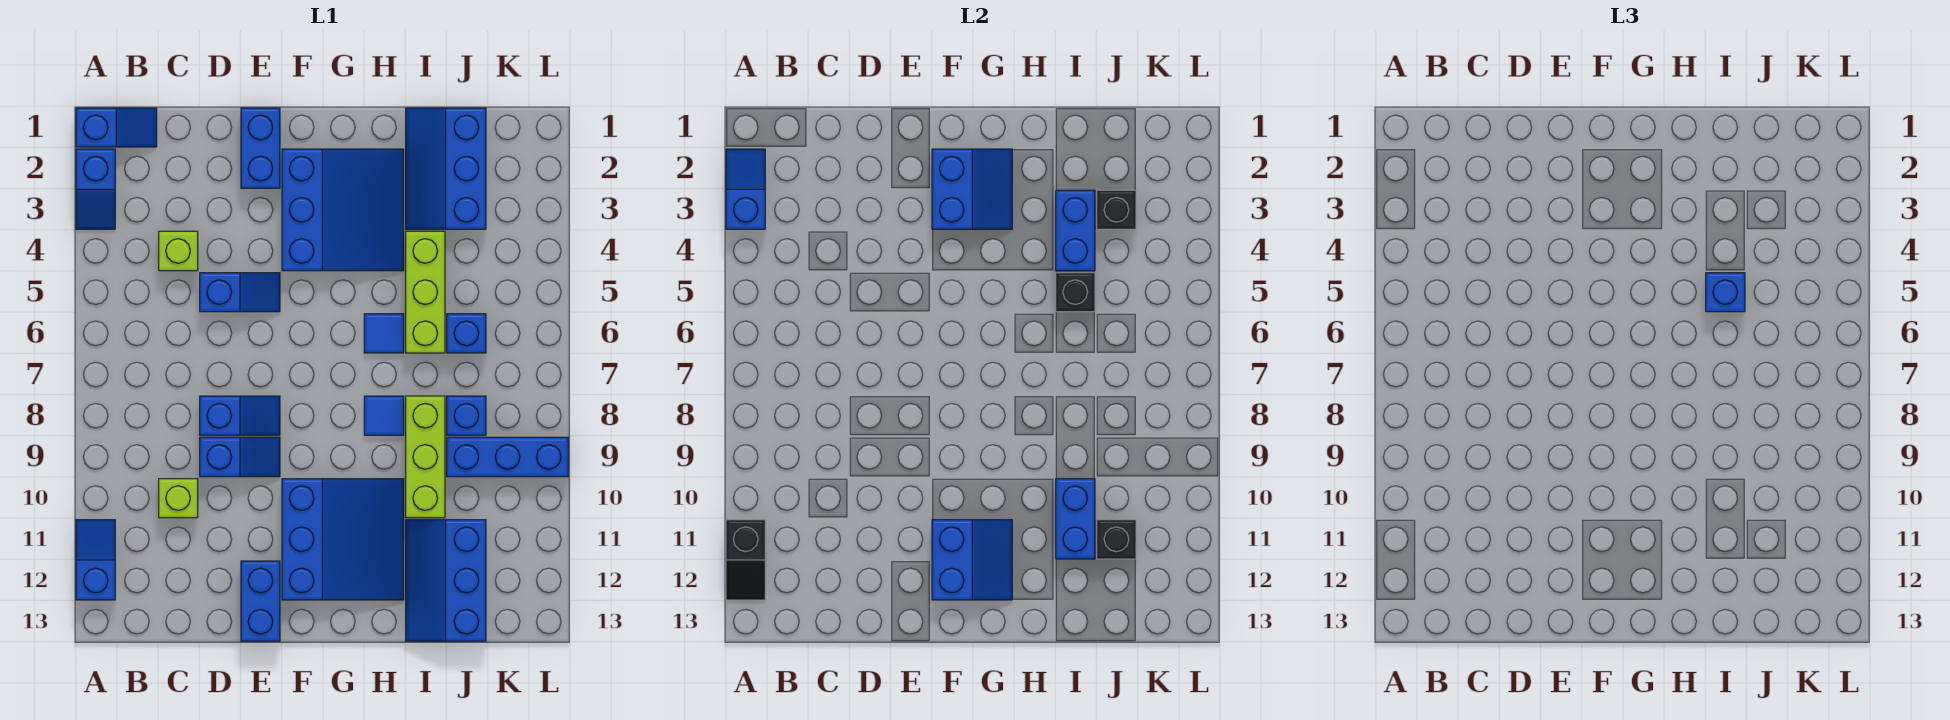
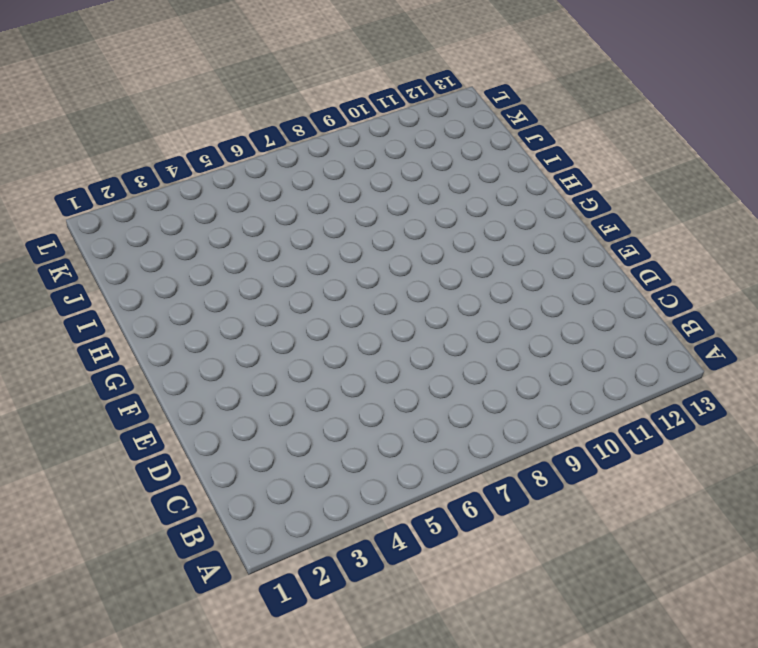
none -> blue slope A1:B1 level 1 top A
none -> blue slope A2:A3 level 1 top 2
none -> blue slope A11:A12 level 1 top 12
none -> lime brick C4 level 1

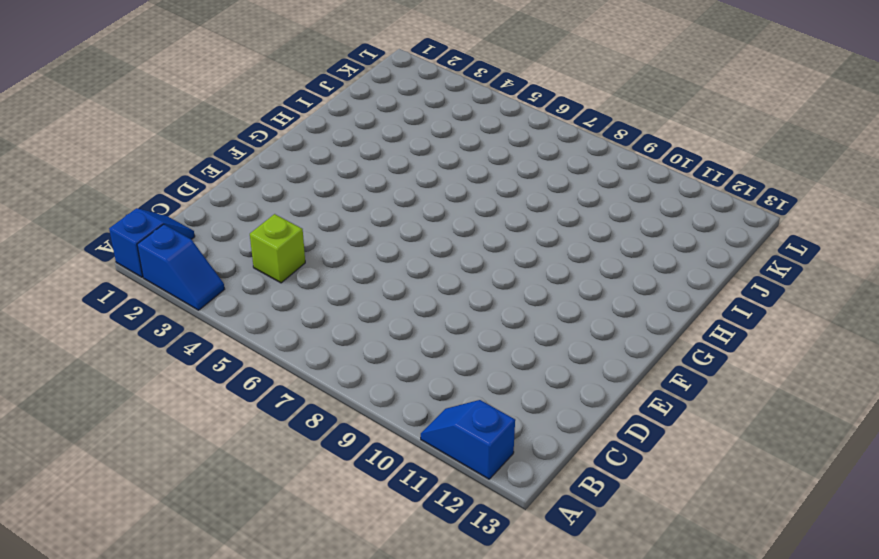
none -> lime brick C10 level 1
none -> blue slope D5:E5 level 1 top D
none -> blue slope D8:E8 level 1 top D
none -> blue slope D9:E9 level 1 top D

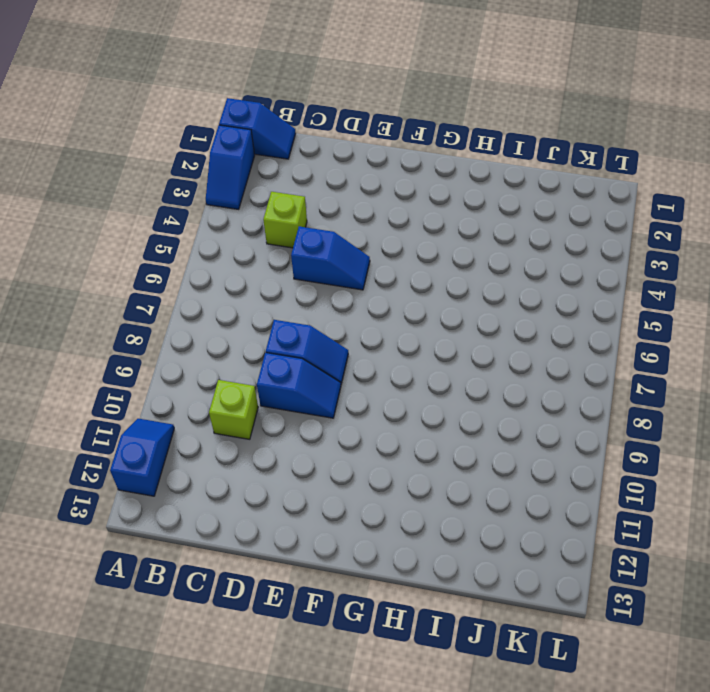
none -> blue brick E1:E2 level 1
none -> blue brick E12:E13 level 1
none -> blue slope F2:H4 level 1 top F
none -> blue slope F10:H12 level 1 top F

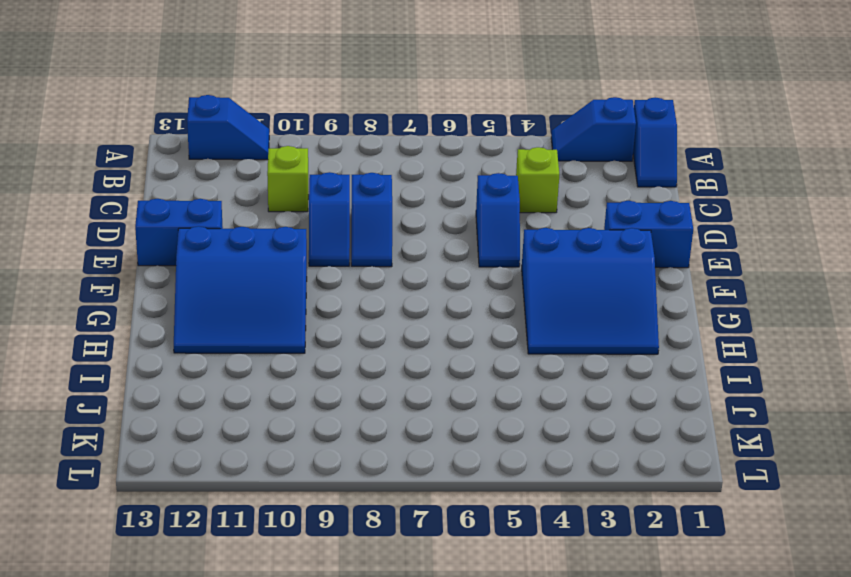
none -> blue tile H6 level 1
none -> blue tile H8 level 1
none -> blue slope I1:J3 level 1 top J
none -> lime brick I4:I6 level 1

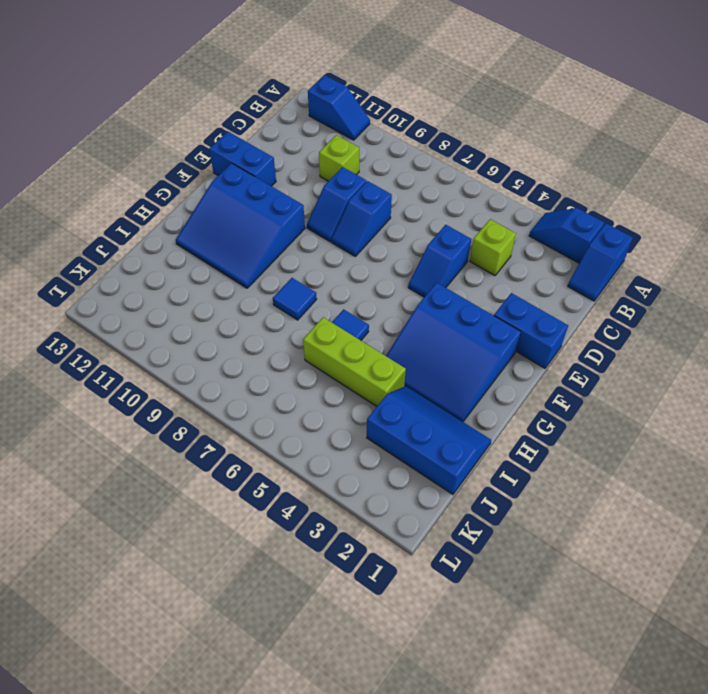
none -> lime brick I8:I10 level 1
none -> blue slope I11:J13 level 1 top J
none -> blue brick J6 level 1
none -> blue brick J8 level 1

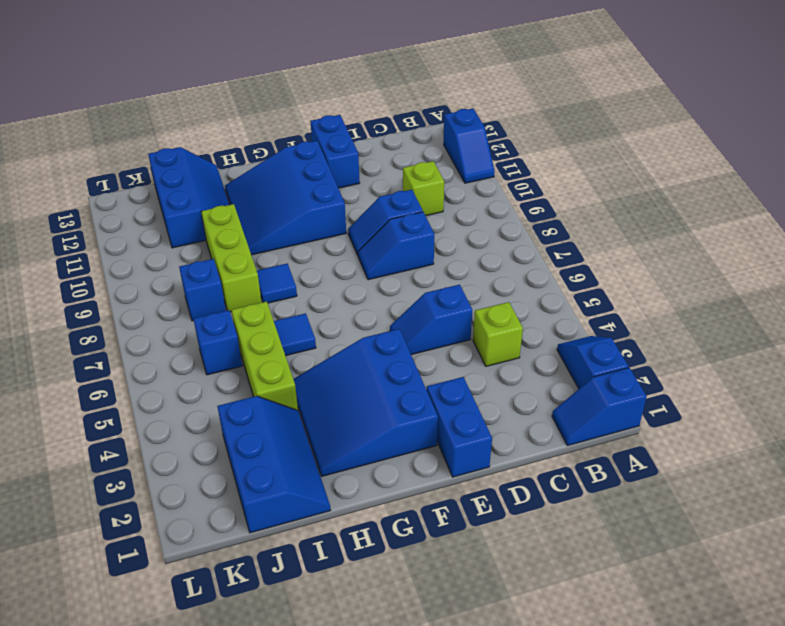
none -> blue brick J9:L9 level 1
none -> blue slope A2:A3 level 2 top 3
none -> black slope A11:A12 level 2 top 11
none -> blue slope F2:G3 level 2 top F

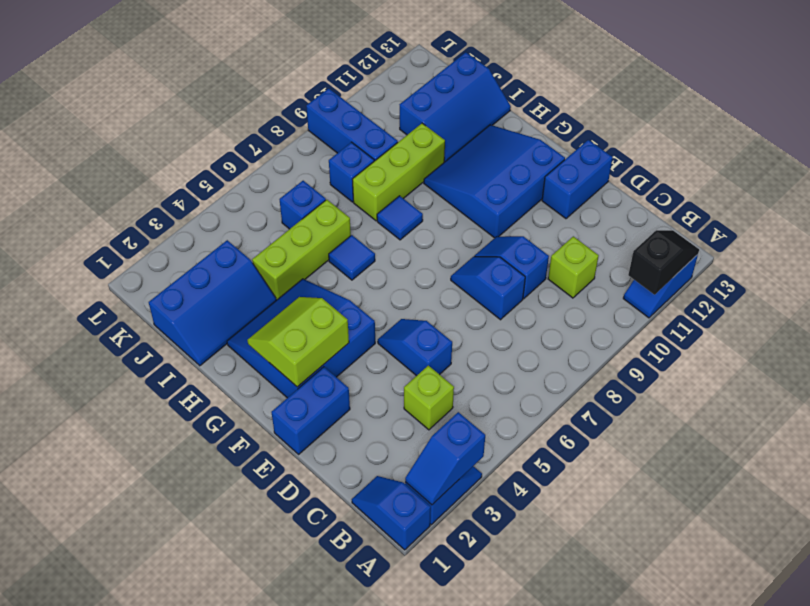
lime slope F2:G3 level 2 top F -> blue slope F2:G3 level 2 top F
none -> blue slope F11:G12 level 2 top F
none -> blue brick I3:I4 level 2
none -> black brick I5 level 2
none -> blue brick I10:I11 level 2

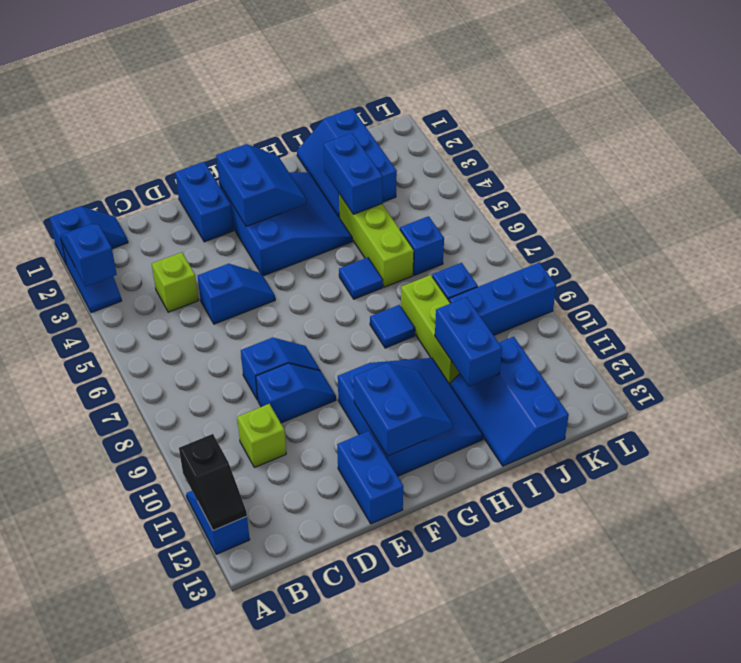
none -> black brick I5 level 2
none -> black brick J3 level 2
none -> black brick J11 level 2
none -> blue brick I5 level 3

